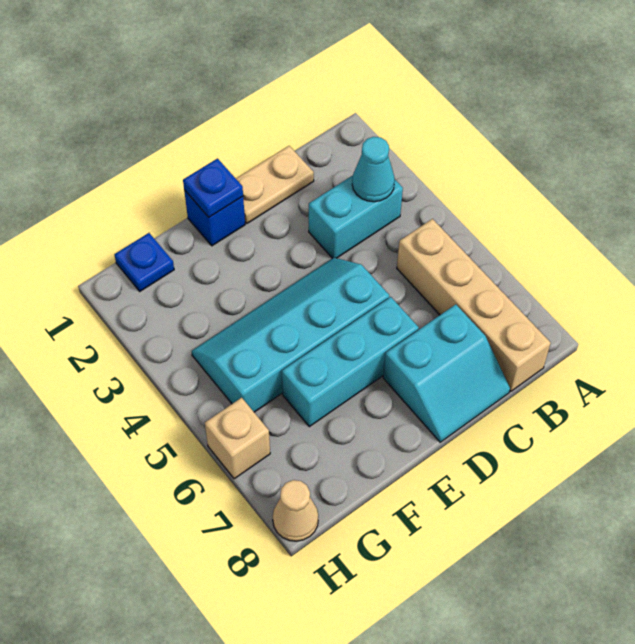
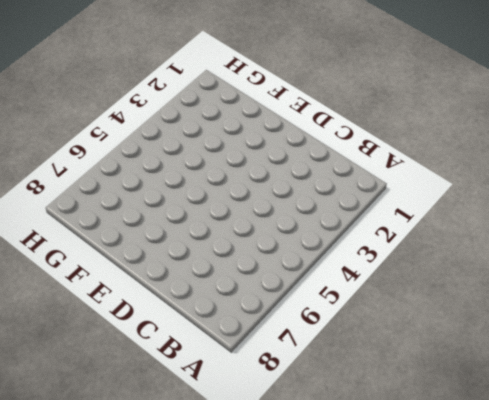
none -> cyan brick B3:C3 level 1
none -> tan brick B5:B8 level 1
none -> tan plate C1:D1 level 1

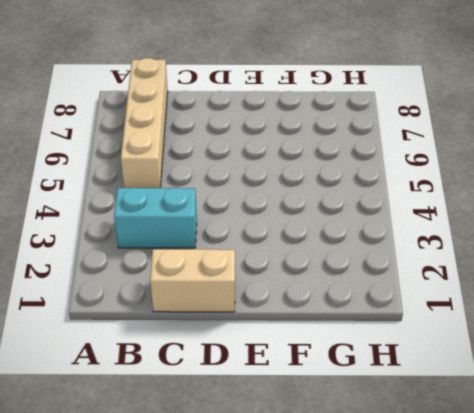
tan brick C1:D1 level 1 -> tan plate C1:D1 level 1
none -> cyan slope C7:D8 level 1 top 7
none -> cyan slope D4:G5 level 1 top 5
none -> cyan brick D6:F6 level 1

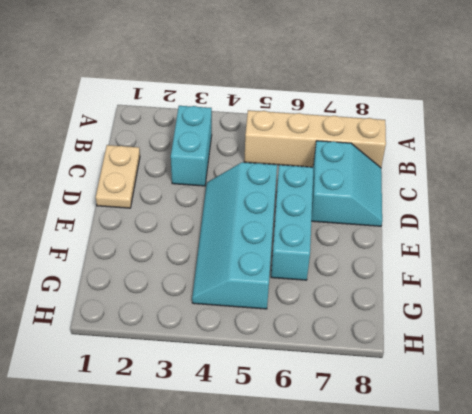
none -> blue brick E1 level 1
none -> blue plate G1 level 1
none -> tan brick H6 level 1

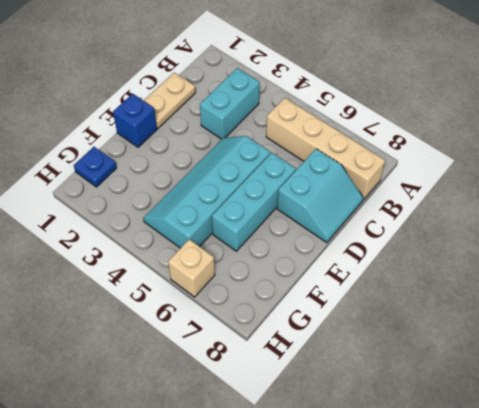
none -> tan cone H8 level 1
none -> cyan cone B3 level 2
none -> blue plate E1 level 2

